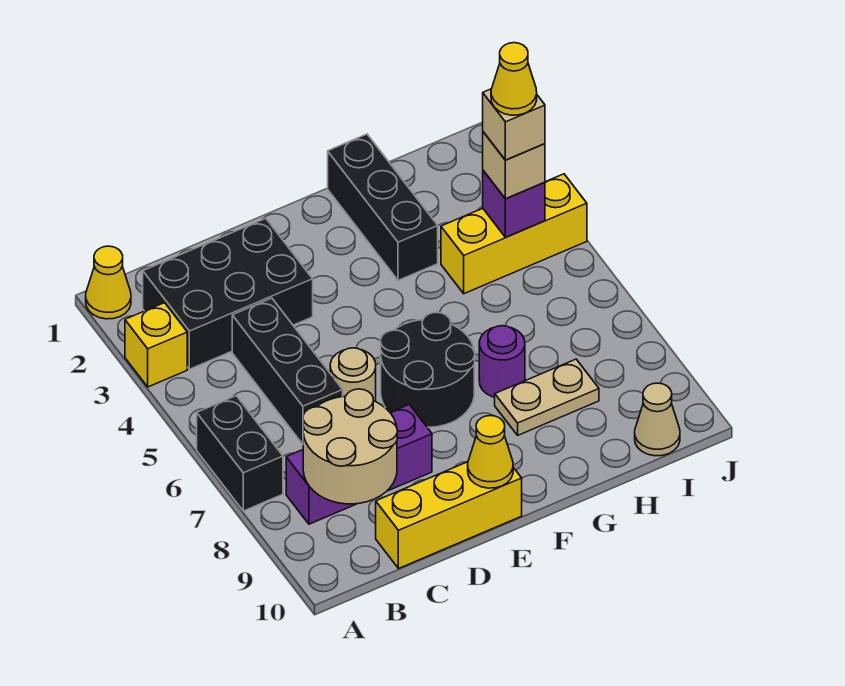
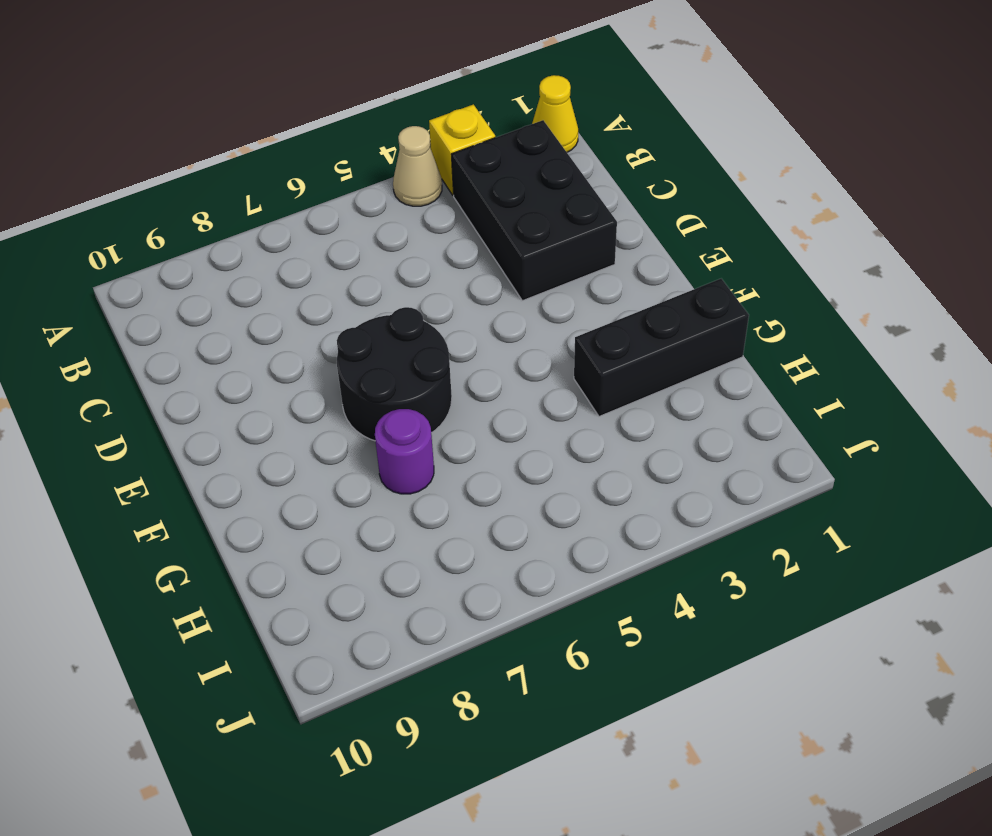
tan cone A4 level 1 -> tan cone I10 level 1
none -> black brick A6:A7 level 1
none -> purple brick B8:D8 level 1
none -> black brick C4:C6 level 1

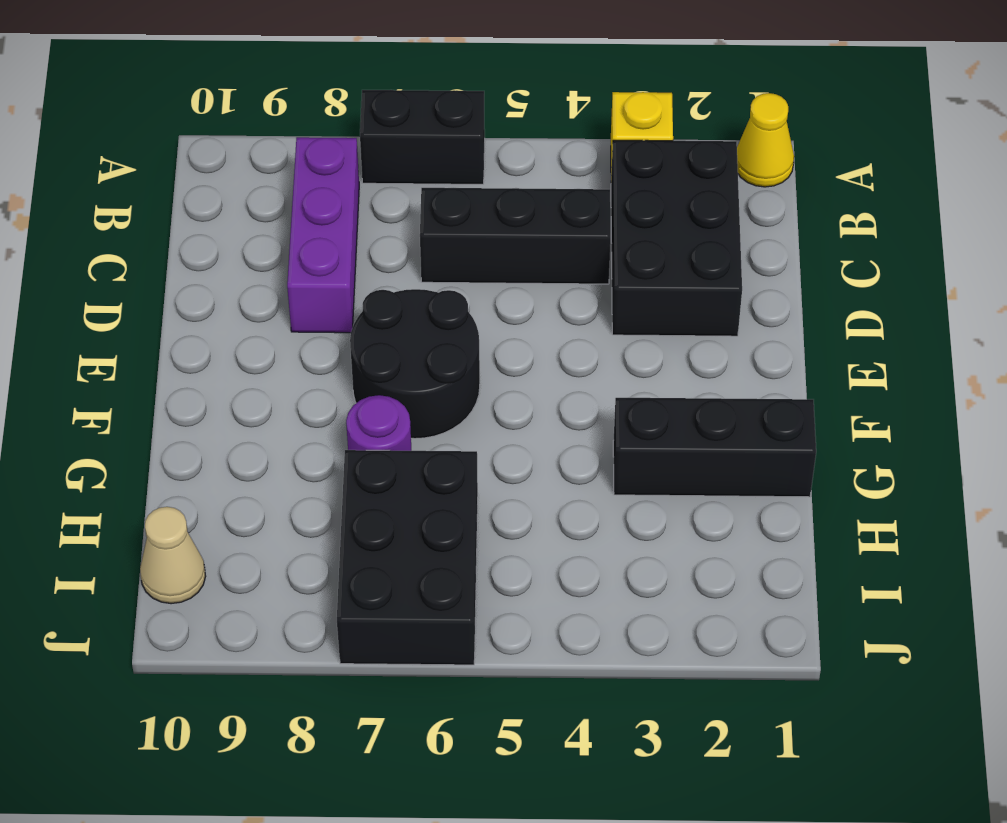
black brick H6:J7 level 1 -> none
none -> yellow brick C10:E10 level 1
none -> tan round brick D6 level 1
none -> tan plate G8:H8 level 1

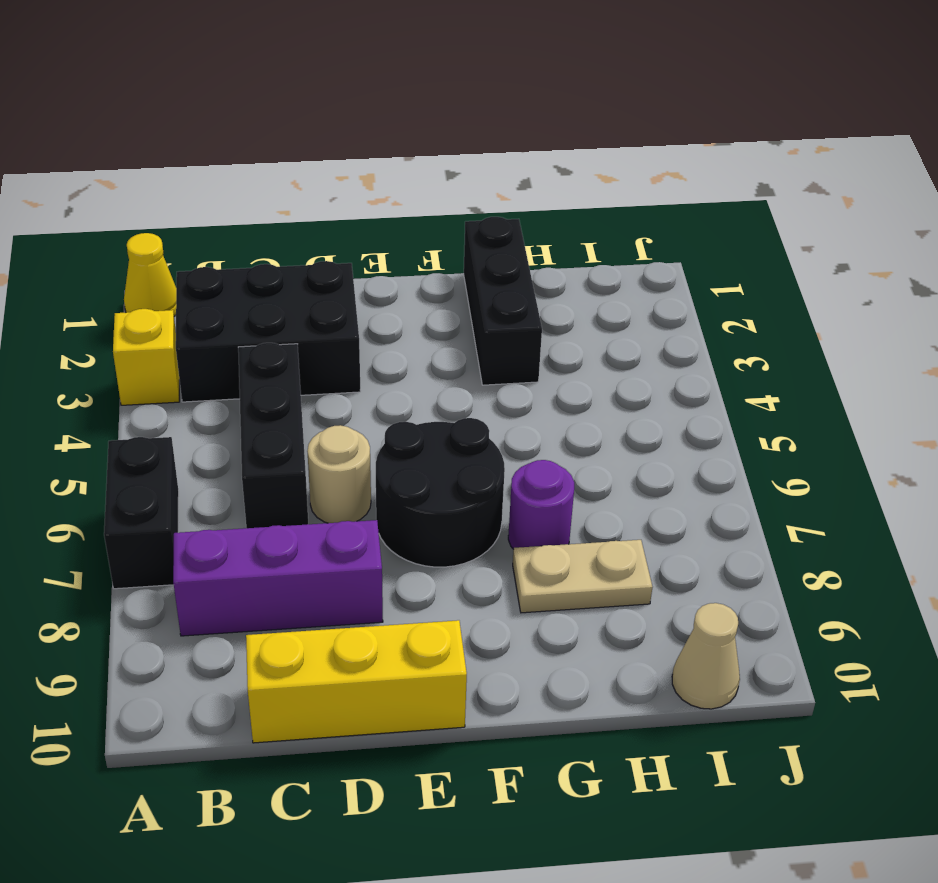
none -> yellow brick H4:J4 level 1
none -> tan round brick B8:C9 level 2
none -> yellow cone E10 level 2

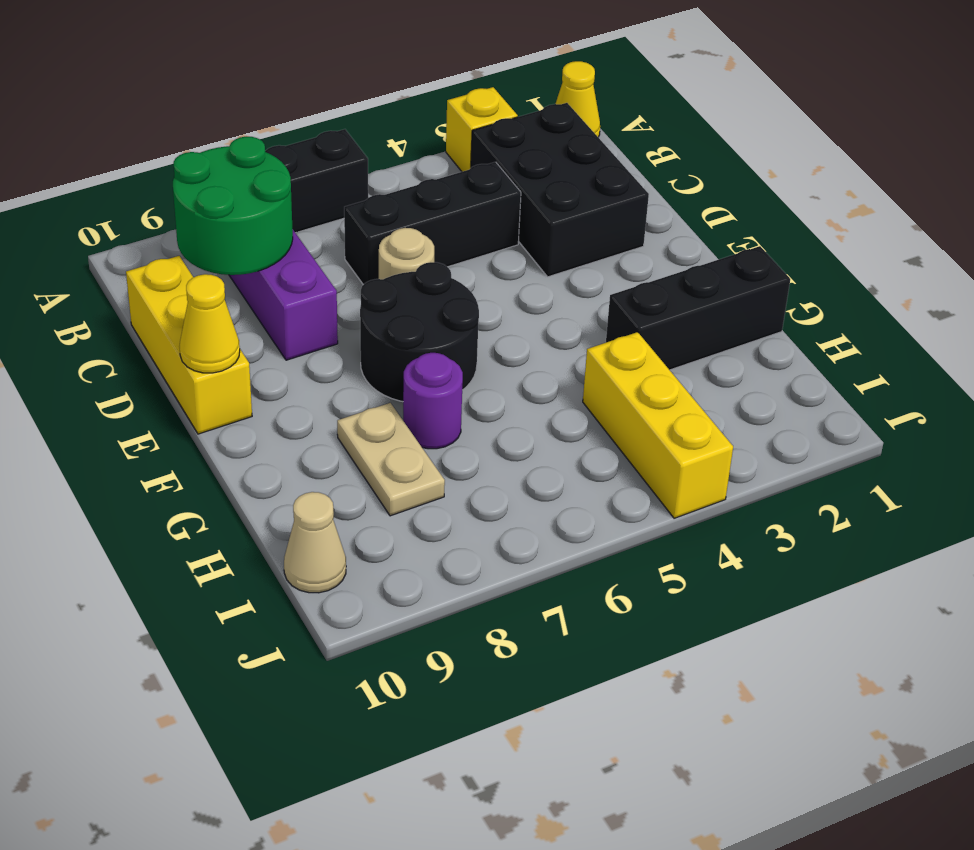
green round brick B8:C9 level 2 -> tan round brick B8:C9 level 2
none -> purple brick I4 level 2
none -> tan brick I4 level 3
none -> tan brick I4 level 4

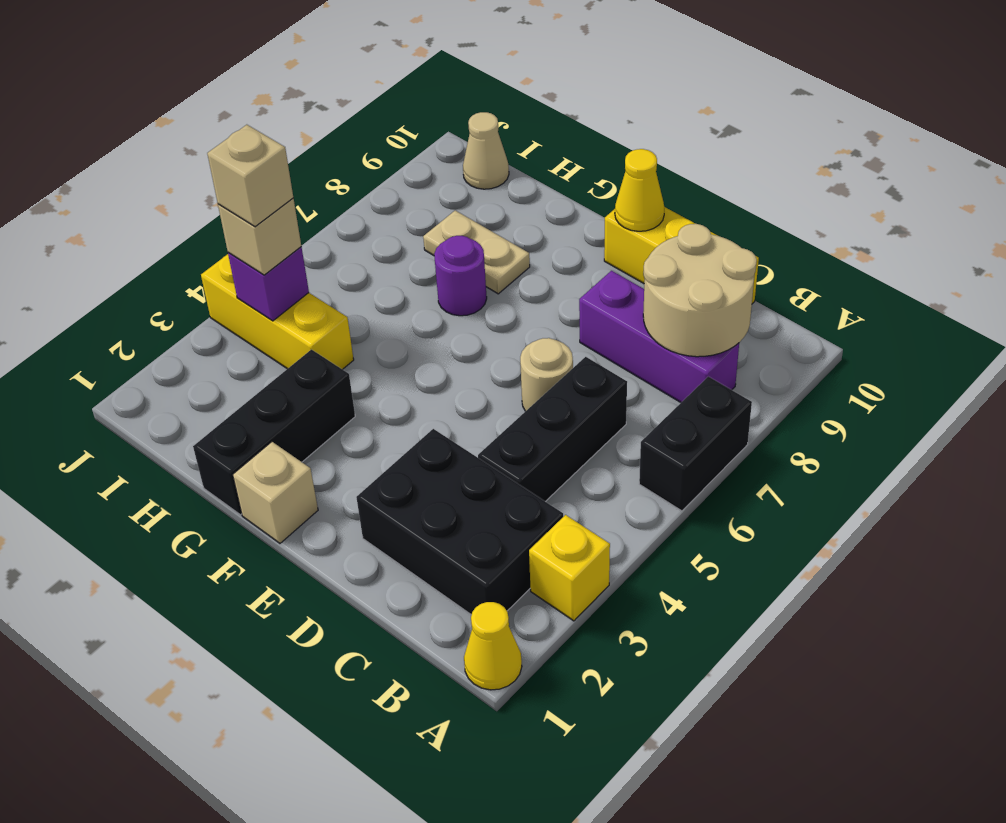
tan brick F1 level 1 -> none
none -> black round brick E6:F7 level 1
none -> yellow cone I4 level 5

